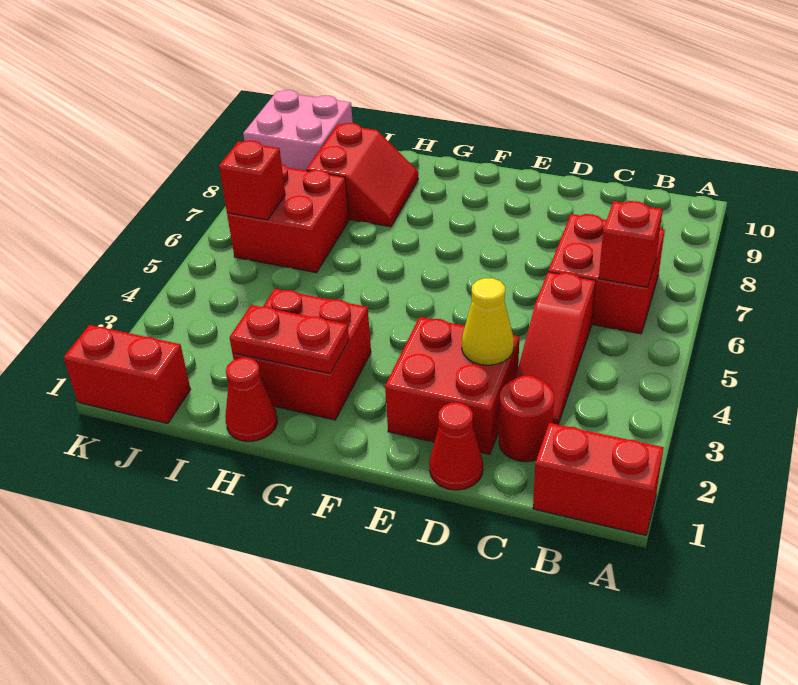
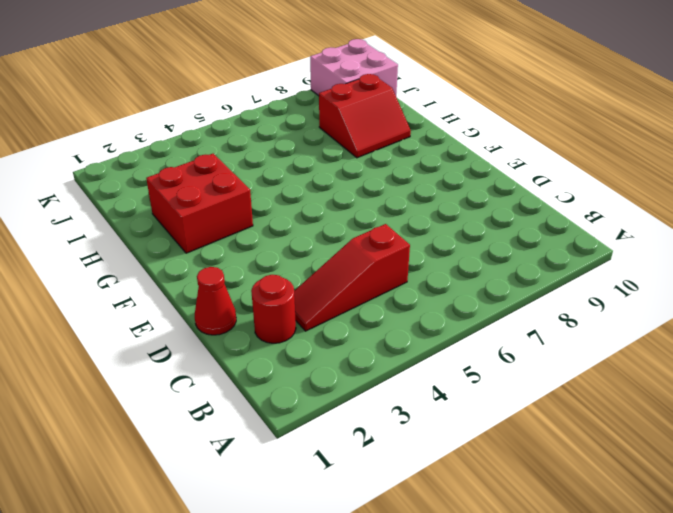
none -> red brick A1:B1 level 1
none -> red brick B6:C7 level 1
none -> red brick D2:E3 level 1

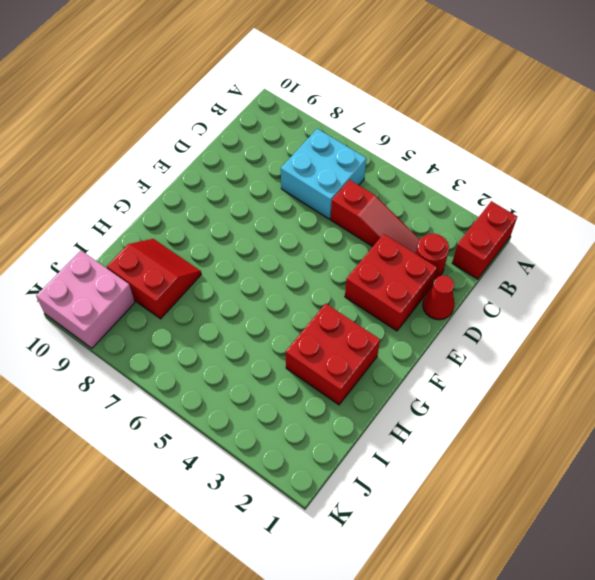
cyan brick B6:C7 level 1 -> red brick B6:C7 level 1
none -> red cone H1 level 1
none -> red brick I6:J7 level 1
none -> red brick J1:K1 level 1

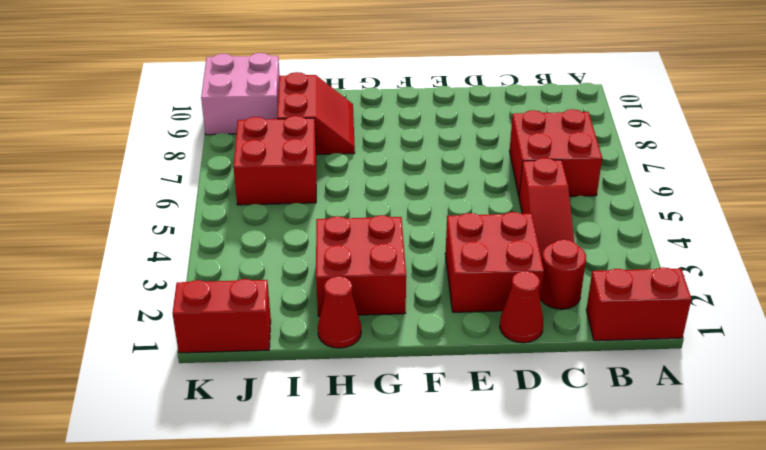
none -> red brick B6 level 2
none -> yellow cone D3 level 2
none -> red plate G2:H2 level 2

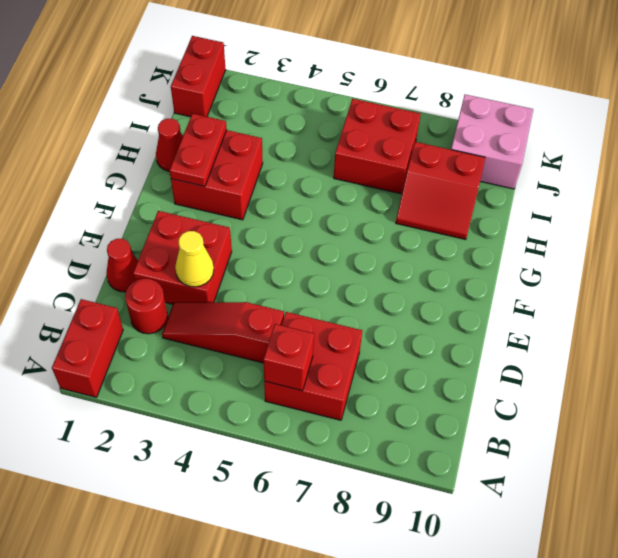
none -> red brick J6 level 2

